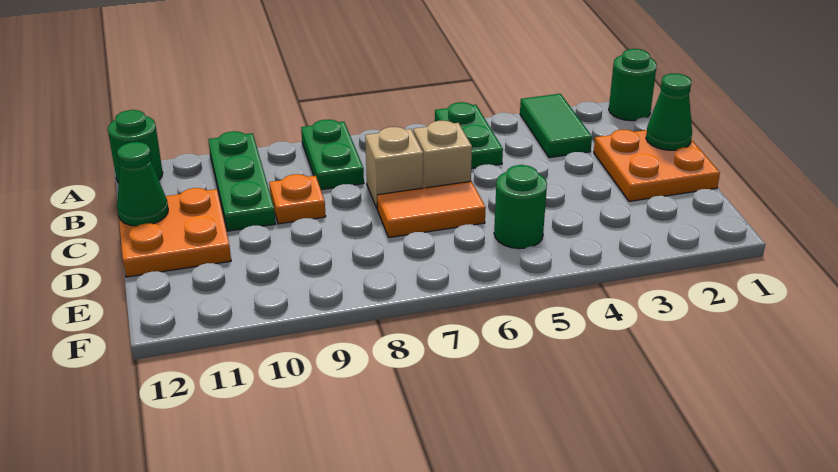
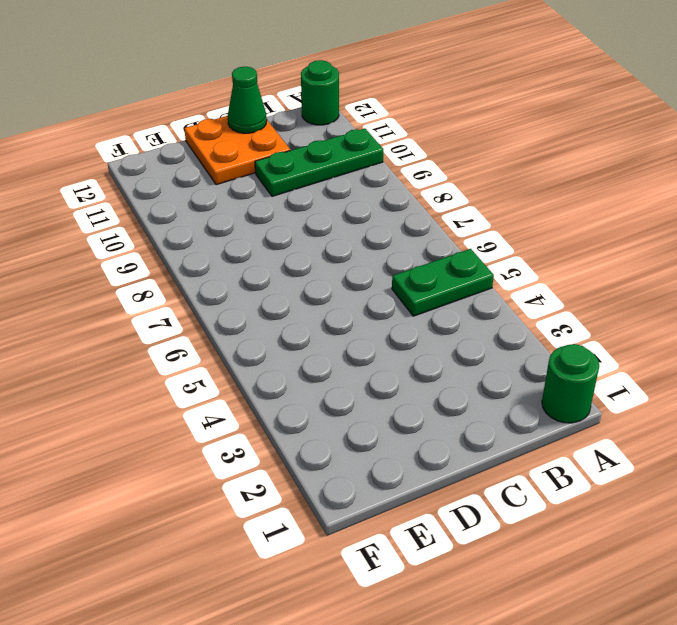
none -> green tile A3:B3 level 1
none -> green plate A8:B8 level 1
none -> orange plate C1:D2 level 1

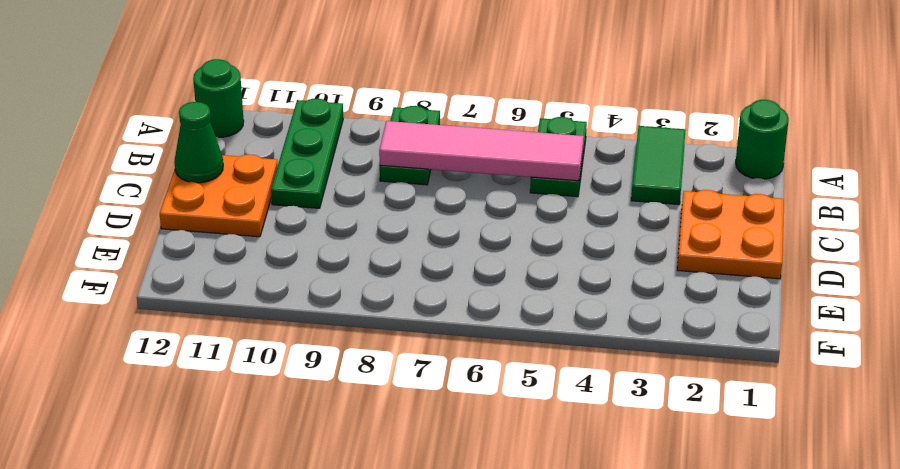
pink tile B5:B8 level 2 -> none
none -> tan brick C6 level 1
none -> tan brick C7 level 1
none -> orange plate C9 level 1

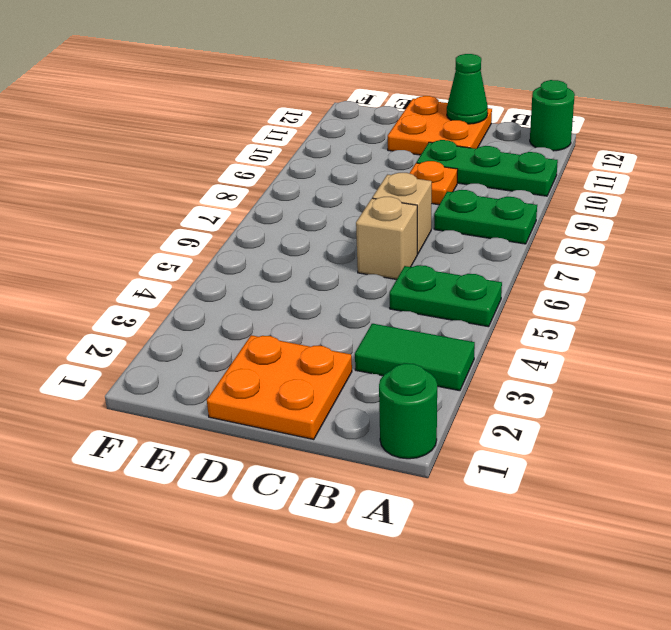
none -> orange tile D6:D7 level 1
none -> green round brick E5 level 1
none -> green cone C1 level 2

